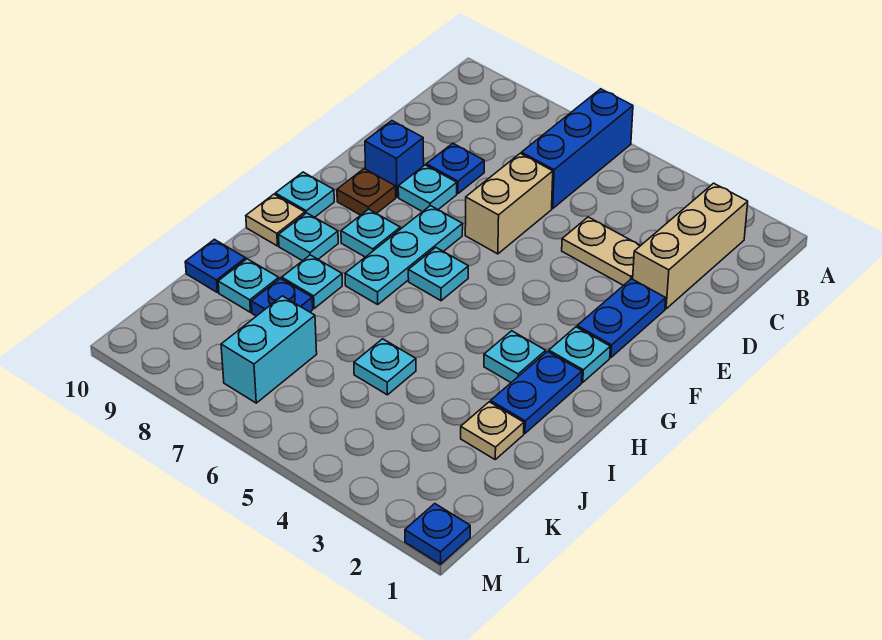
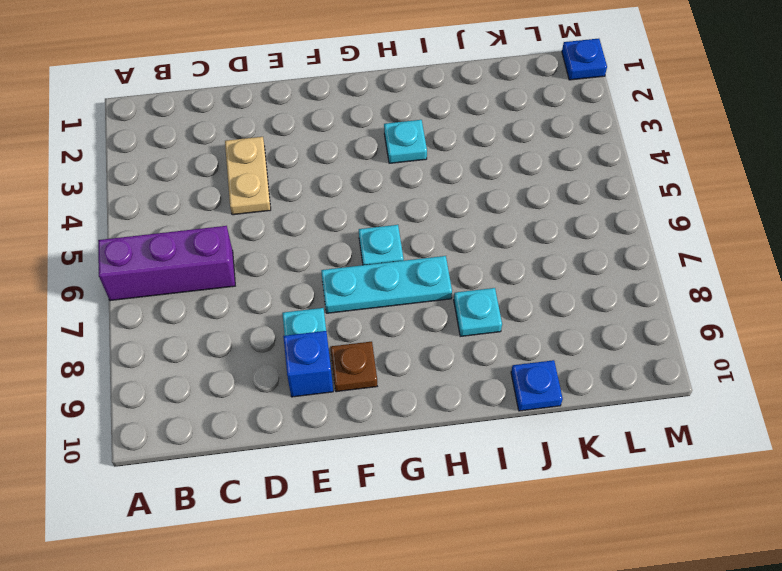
purple brick A6:C6 level 1 -> blue brick A6:C6 level 1
none -> tan brick B2:D2 level 1
none -> tan brick D6:E6 level 1
none -> blue plate D8 level 1

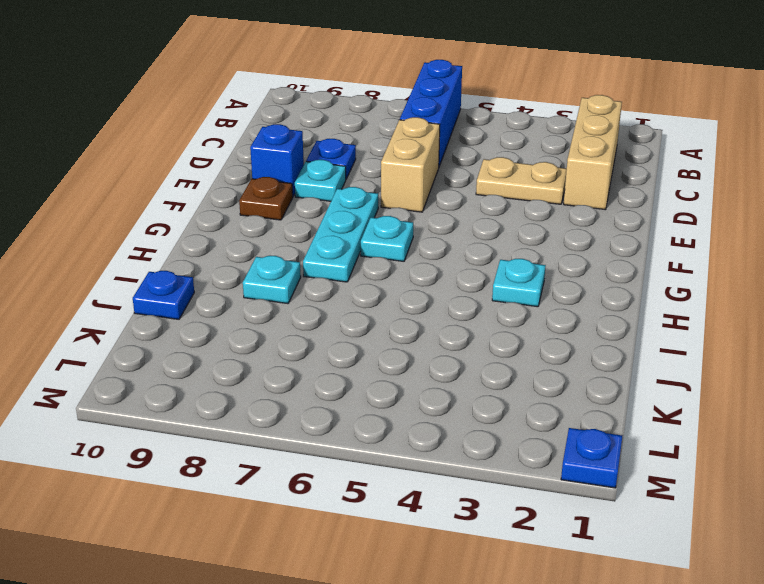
none -> blue plate E2:F2 level 1
none -> cyan plate G2 level 1
none -> cyan plate G8 level 1

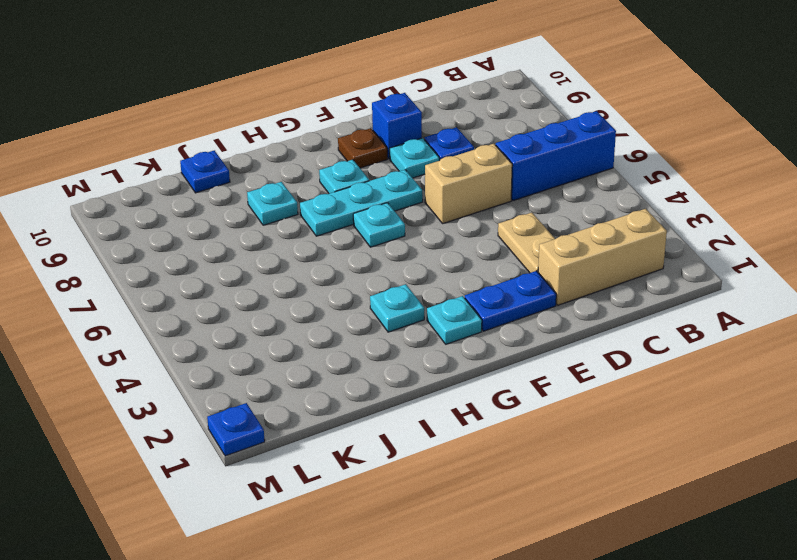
none -> cyan plate G10 level 1
none -> blue plate H2:I2 level 1
none -> cyan plate H9 level 1

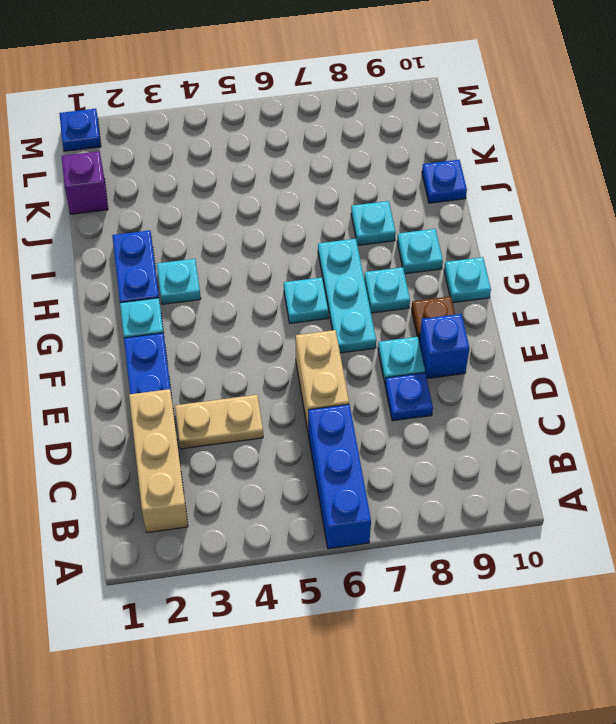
purple brick K1 level 1 -> none
none -> tan plate H10 level 1
none -> tan plate J2 level 1
none -> cyan plate J5 level 1

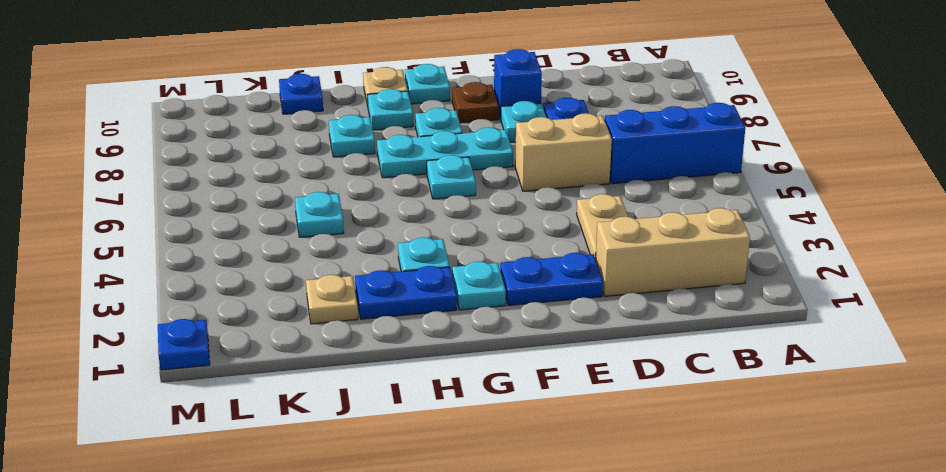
none -> blue plate J8 level 1
none -> cyan plate J9 level 1
none -> cyan brick K7:L7 level 1

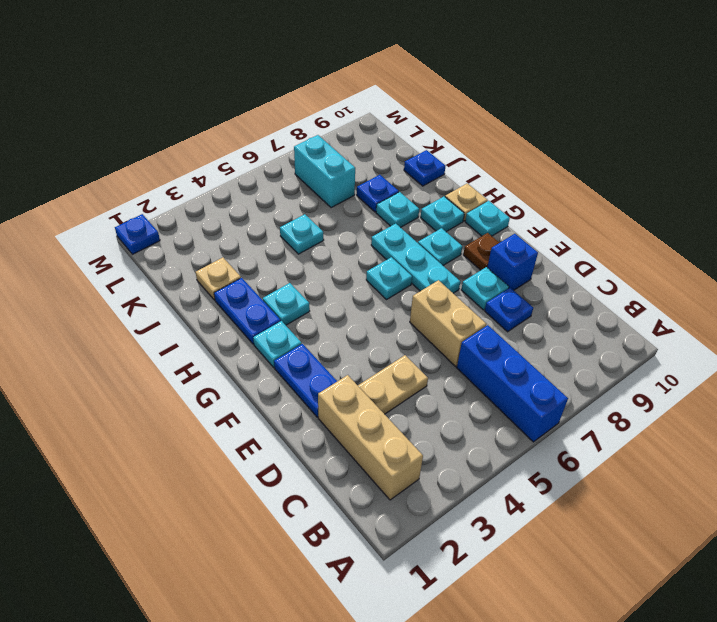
none -> cyan plate J9 level 1

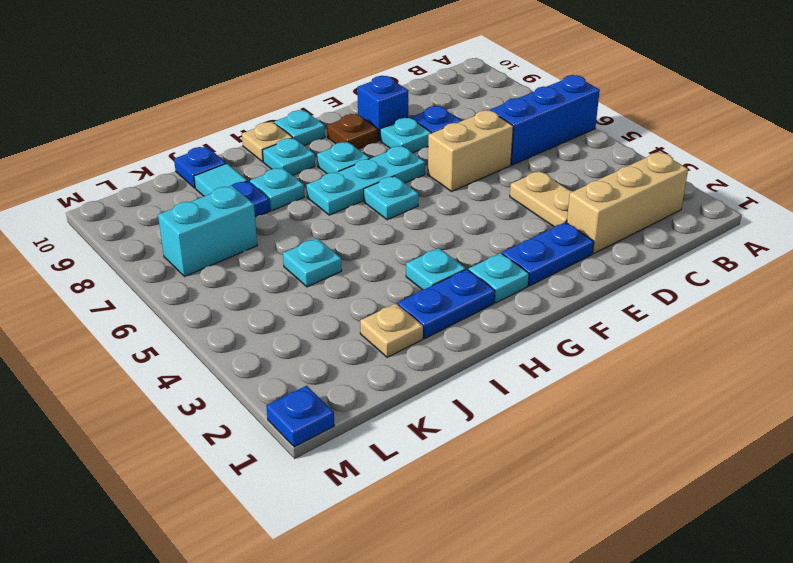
cyan tile J9 level 1 -> cyan plate J9 level 1

